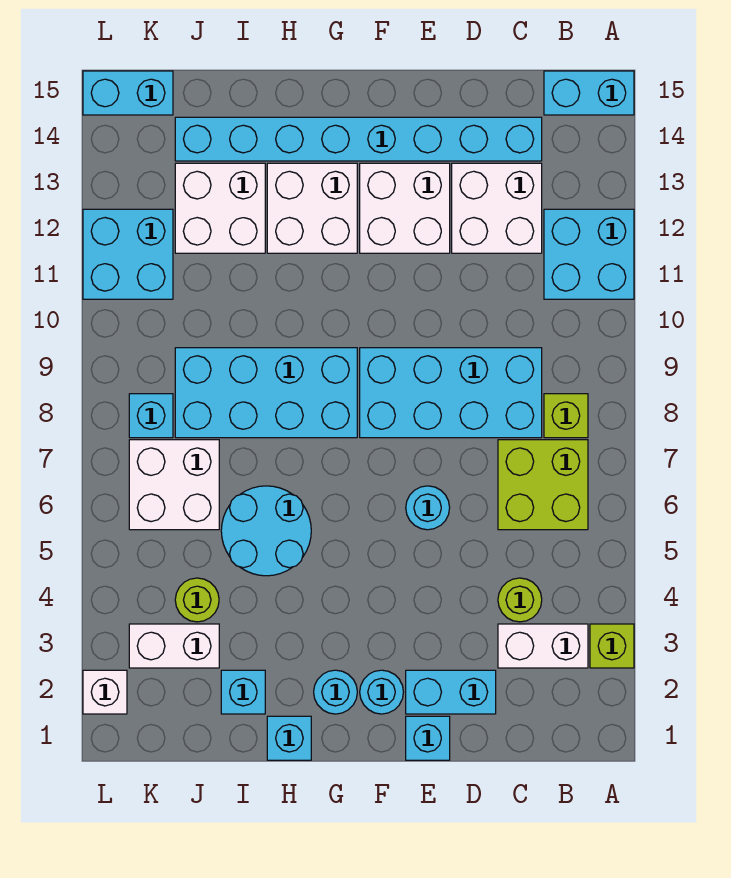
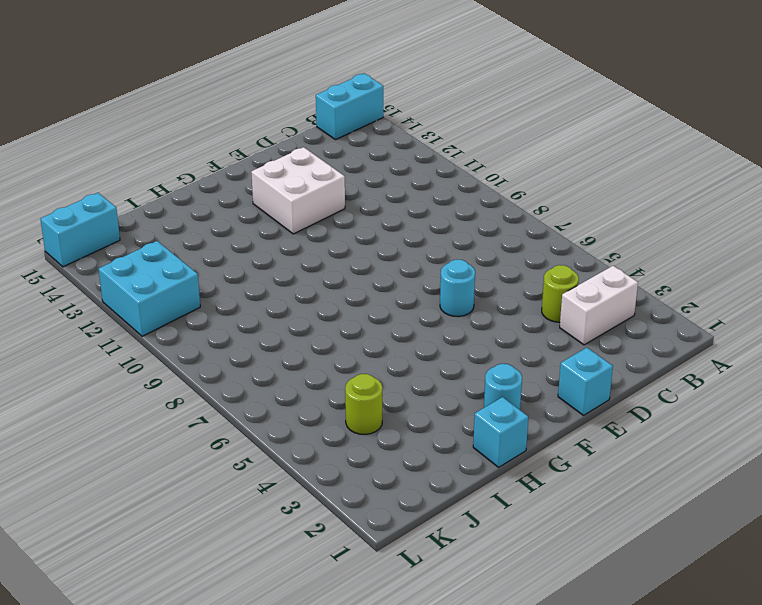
none -> lime brick A3 level 1
none -> cyan brick A11:B12 level 1
none -> lime brick B6:C7 level 1

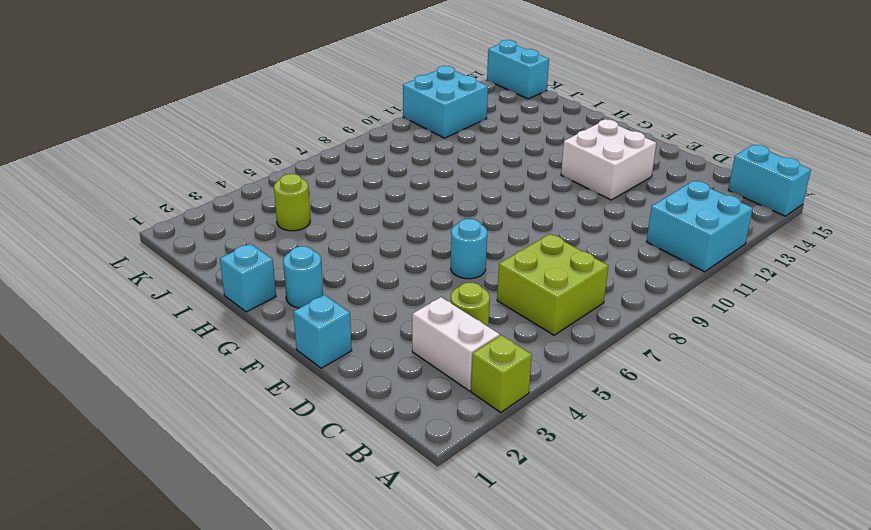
none -> lime brick B8 level 1
none -> cyan brick C8:F9 level 1
none -> white brick C12:D13 level 1

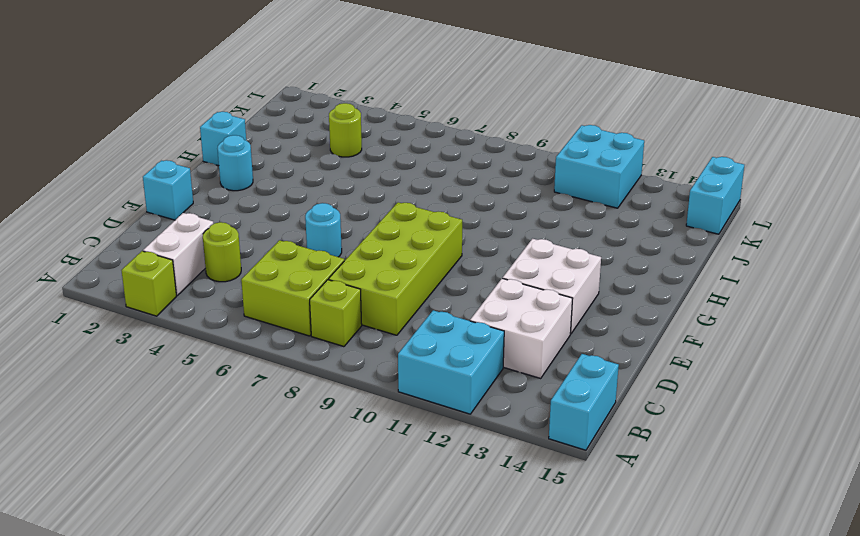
lime brick C8:F9 level 1 -> cyan brick C8:F9 level 1
none -> cyan brick C14:J14 level 1
none -> cyan brick D2:E2 level 1
none -> cyan round brick F2 level 1

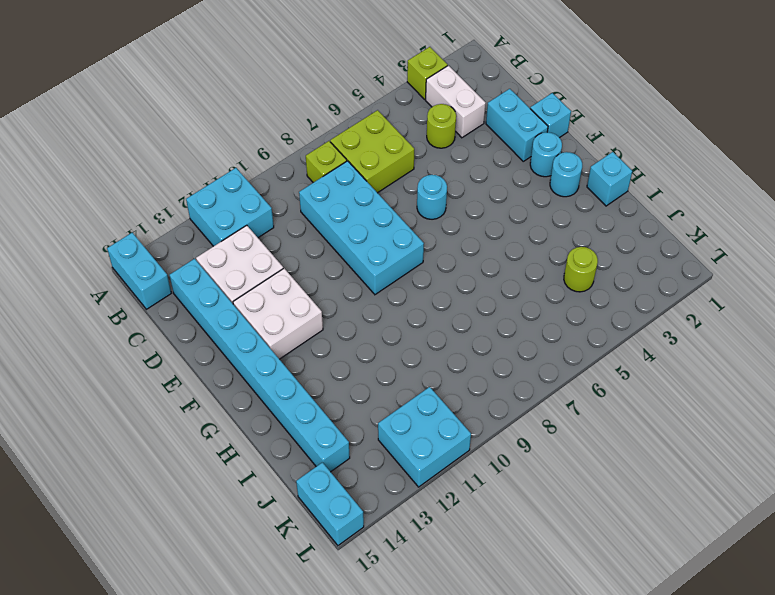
none -> cyan brick G8:J9 level 1
none -> white brick G12:H13 level 1
none -> cyan round brick H5:I6 level 1

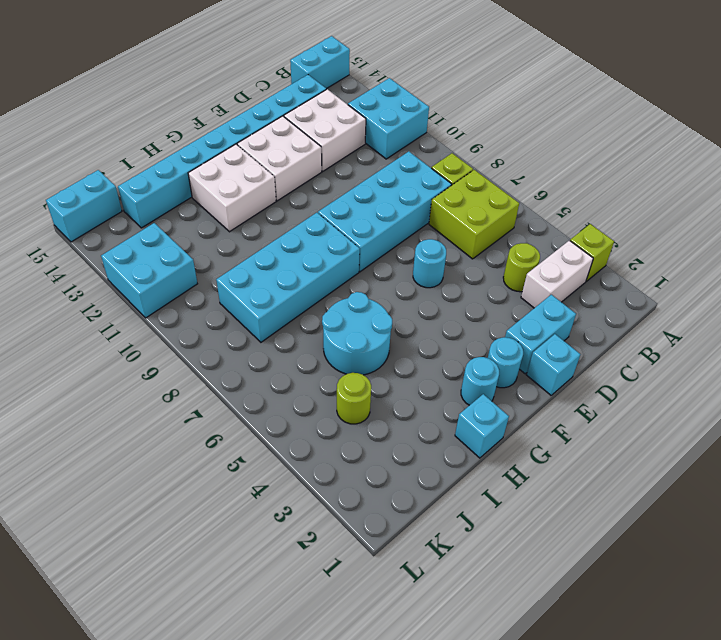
none -> cyan brick I2 level 1
none -> white brick I12:J13 level 1
none -> white brick J3:K3 level 1

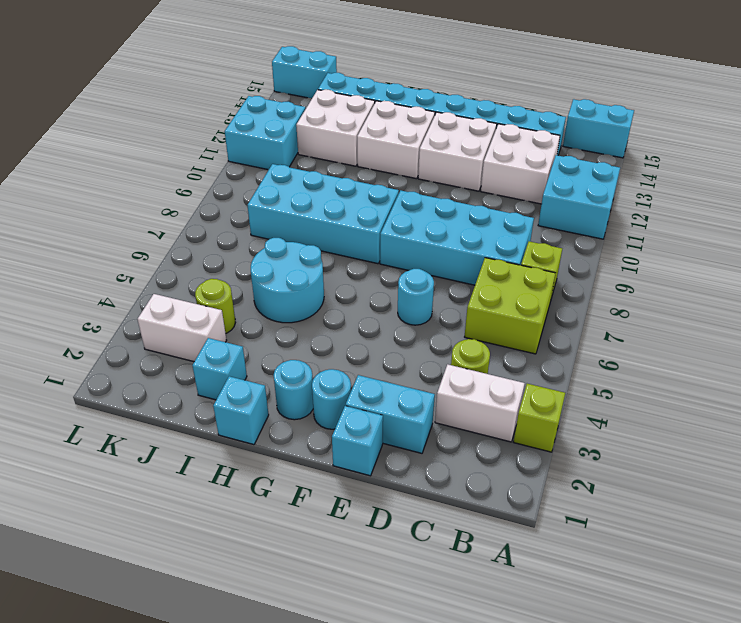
none -> white brick J6:K7 level 1
none -> cyan brick K8 level 1
none -> white brick L2 level 1

